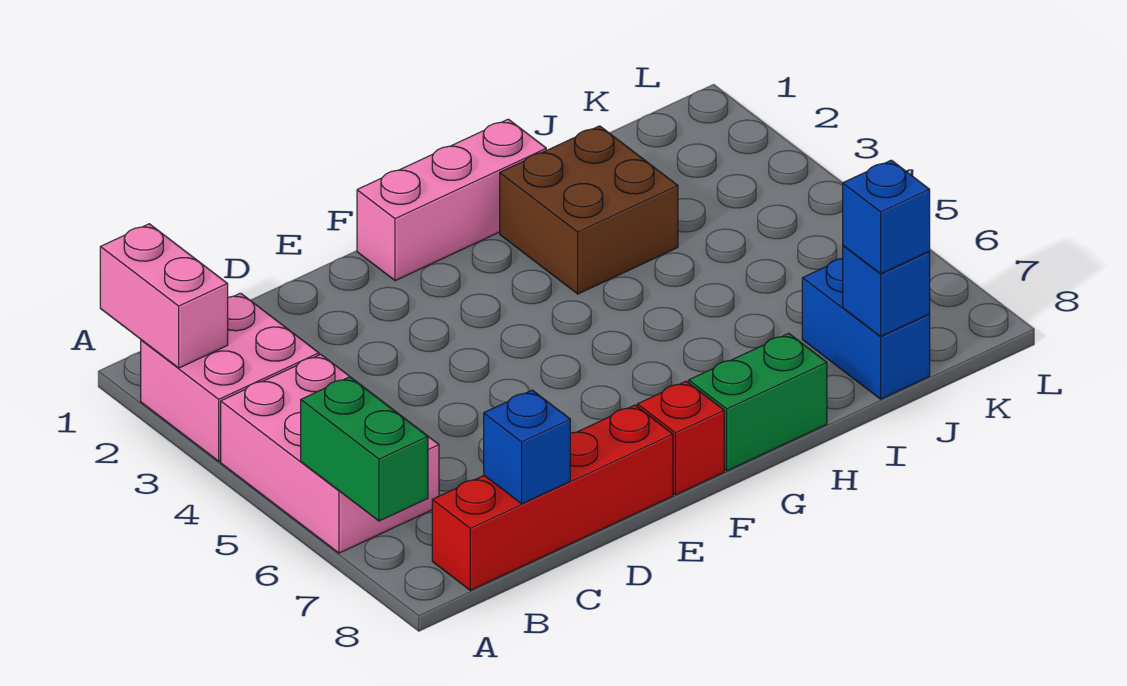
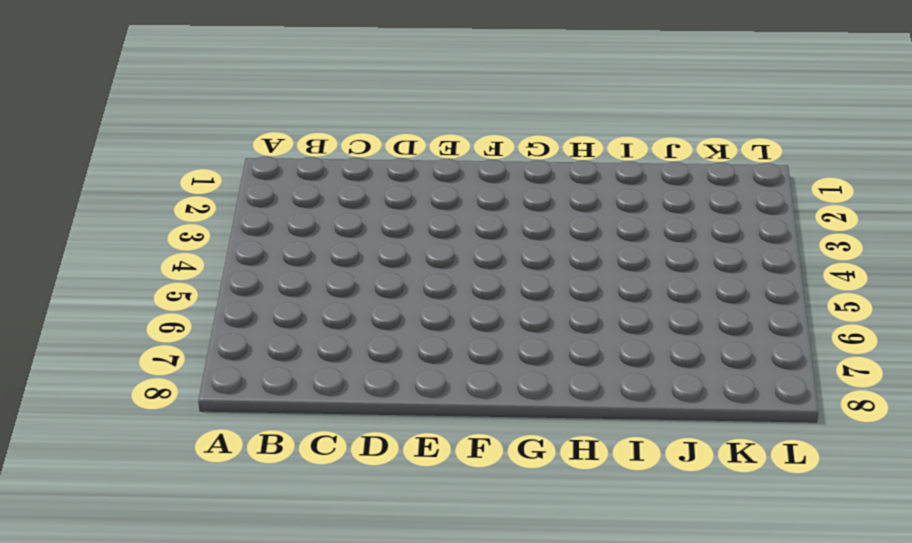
none -> pink brick A2:B3 level 1
none -> pink brick A4:B6 level 1
none -> red brick B8:E8 level 1

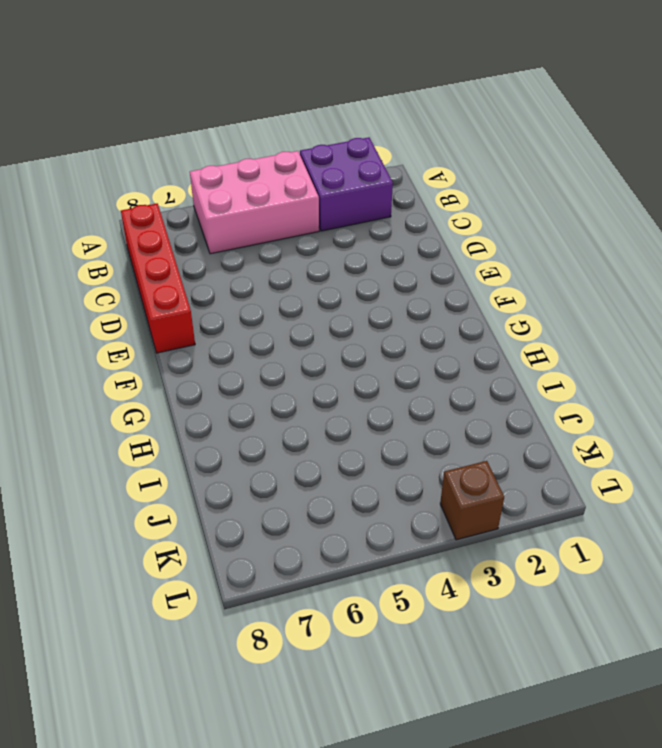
purple brick A2:B3 level 1 -> pink brick A2:B3 level 1
brown brick L3 level 1 -> none
none -> pink brick F1:H1 level 1
none -> red brick F8 level 1
none -> green brick G8:H8 level 1

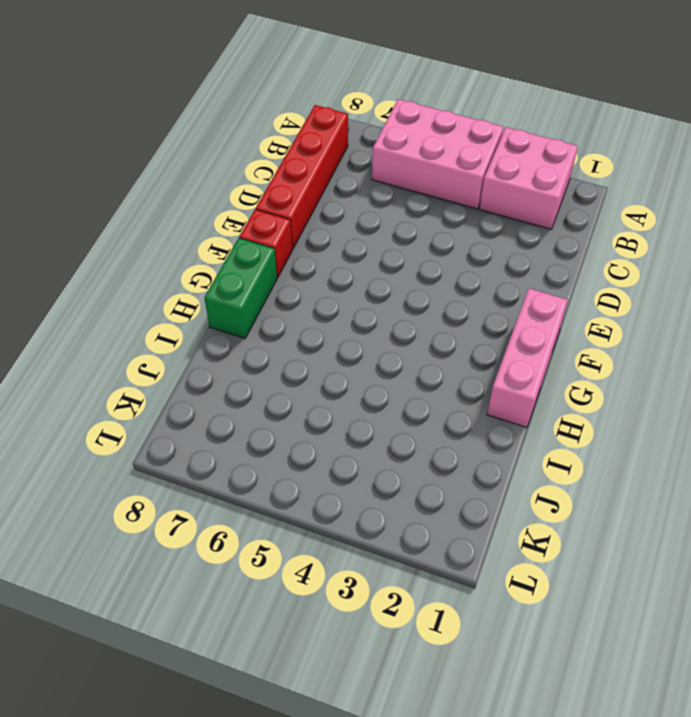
none -> brown brick H2:I3 level 1
none -> blue brick J7:J8 level 1
none -> pink brick A1:A2 level 2

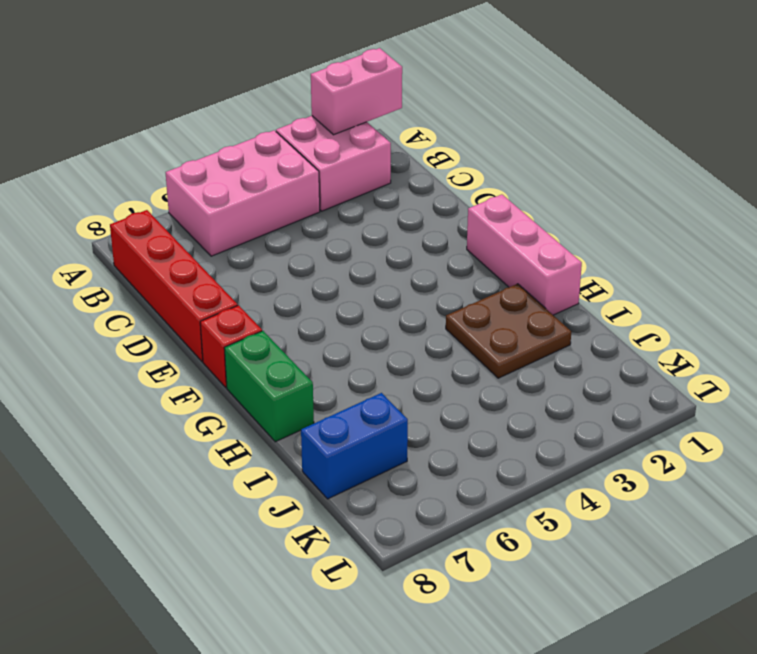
brown plate H2:I3 level 1 -> brown brick H2:I3 level 1
none -> green brick A6:A7 level 2
none -> blue brick C8 level 2
none -> blue brick J8 level 2

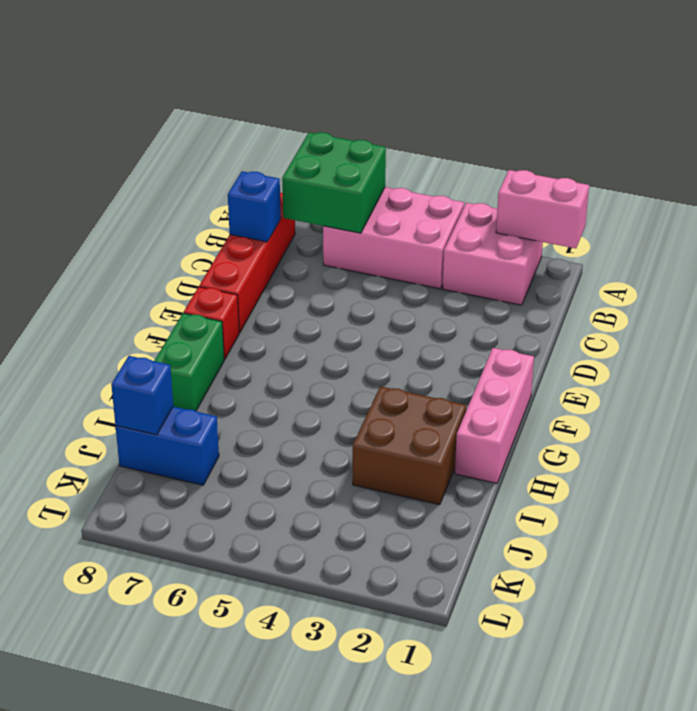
green brick A6:B7 level 2 -> green brick A6:A7 level 2
none -> blue brick J8 level 3

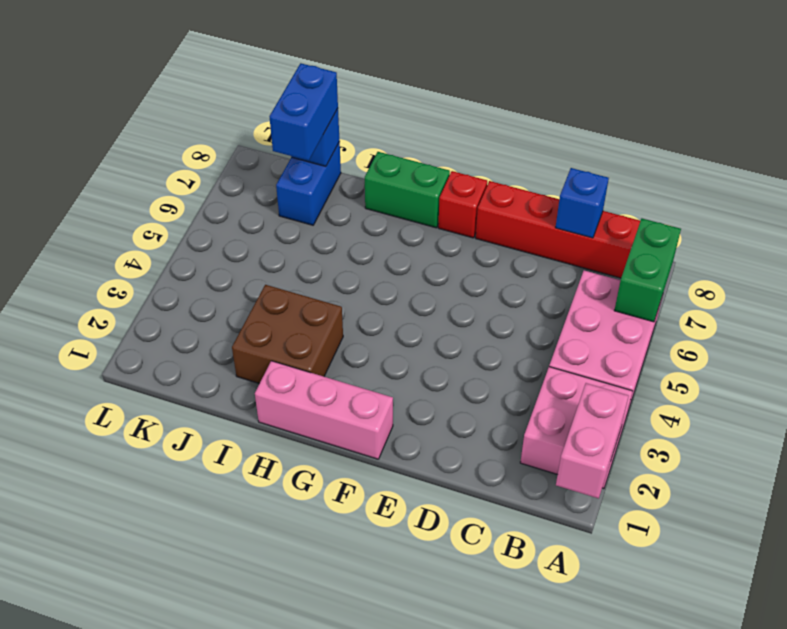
blue brick J7:J8 level 3 -> blue brick J8 level 3

